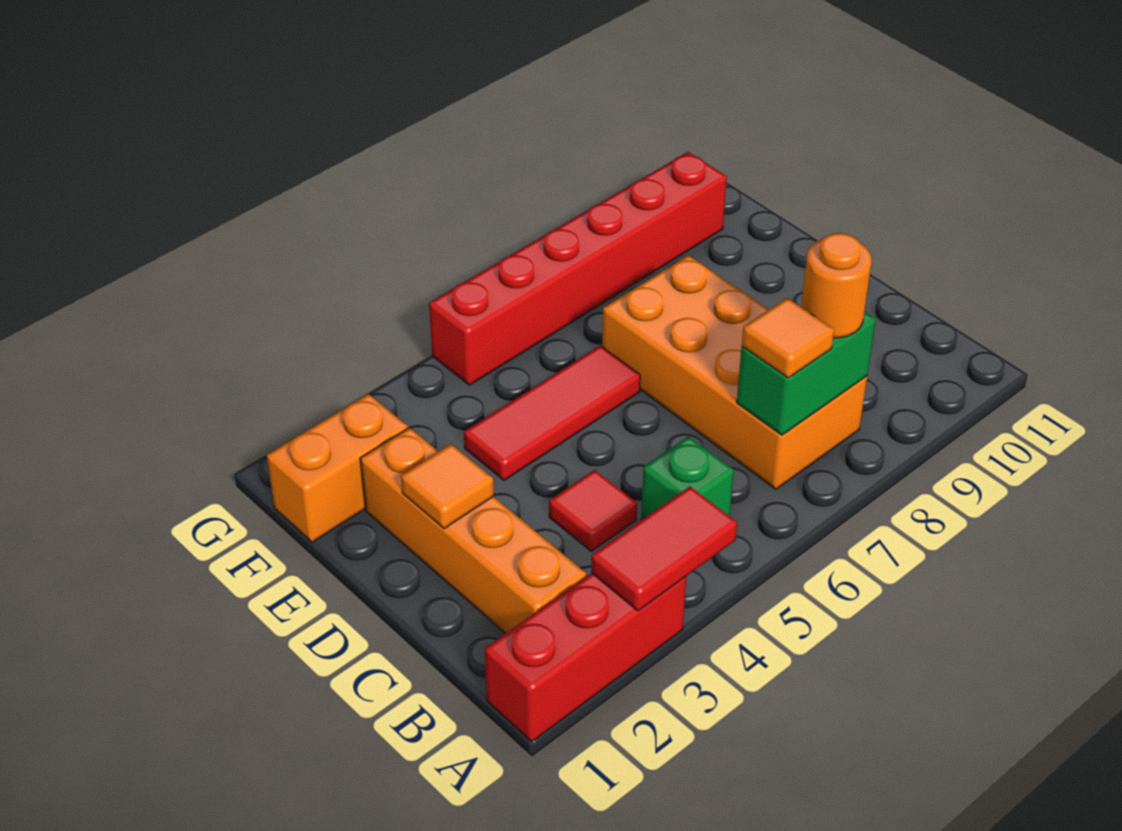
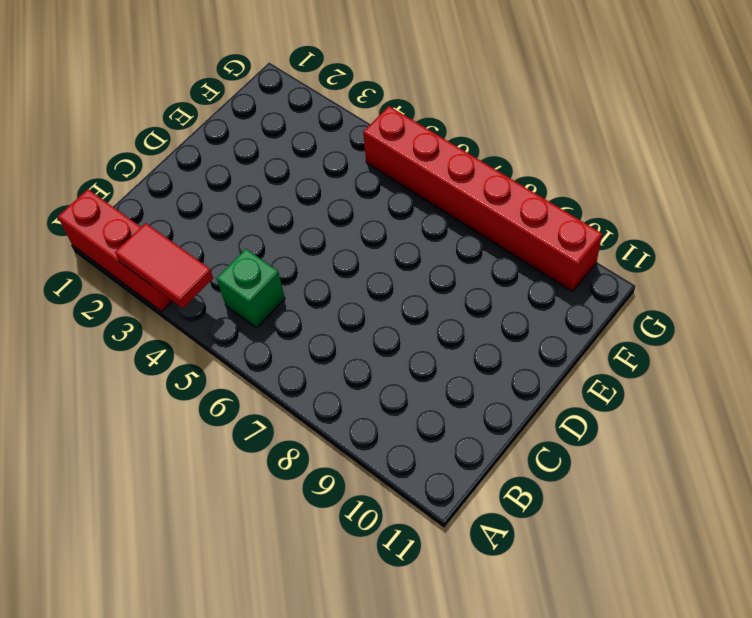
none -> orange brick B2:E2 level 1
none -> orange brick B7:E8 level 1
none -> red tile C4 level 1

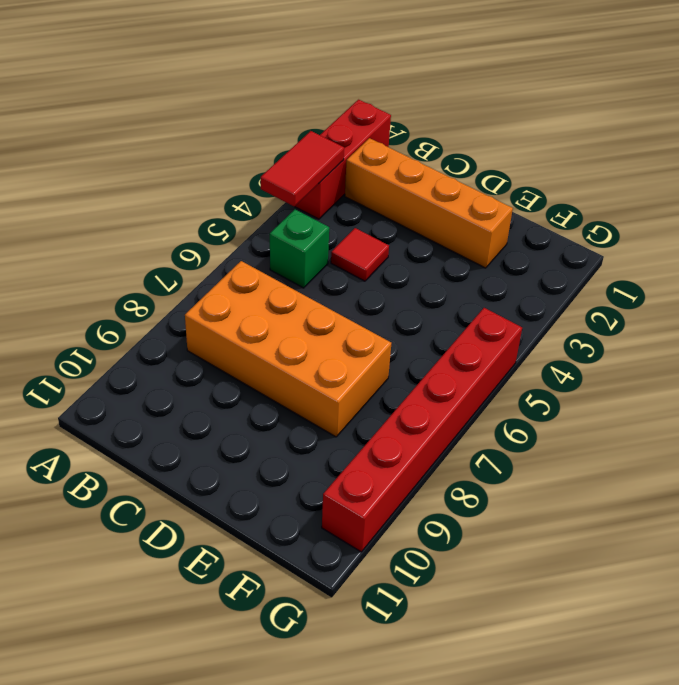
none -> red tile E4:E6 level 1
none -> orange brick F1:F2 level 1
none -> green brick B7:B8 level 2

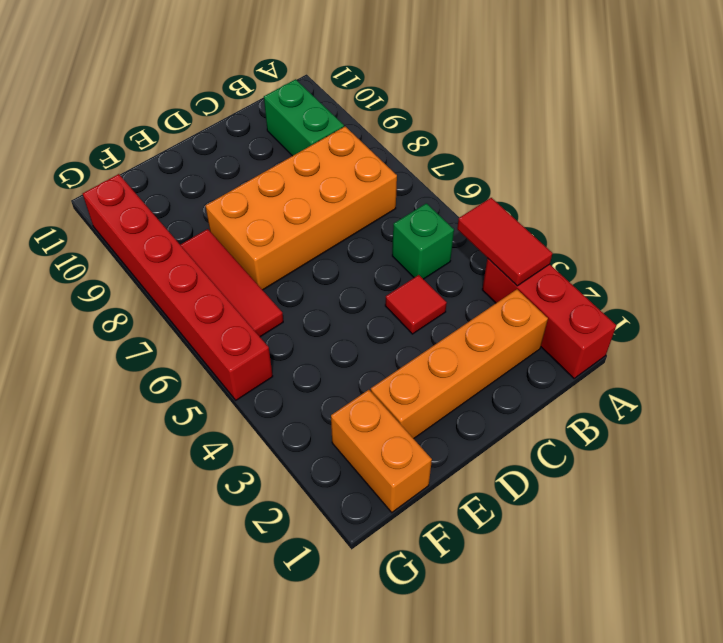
green brick B9:B10 level 1 -> green brick B7:B8 level 2
red tile F6:F8 level 1 -> red tile E4:E6 level 1
none -> orange tile D2 level 2
none -> orange tile B7 level 3
none -> orange round brick B8 level 3

